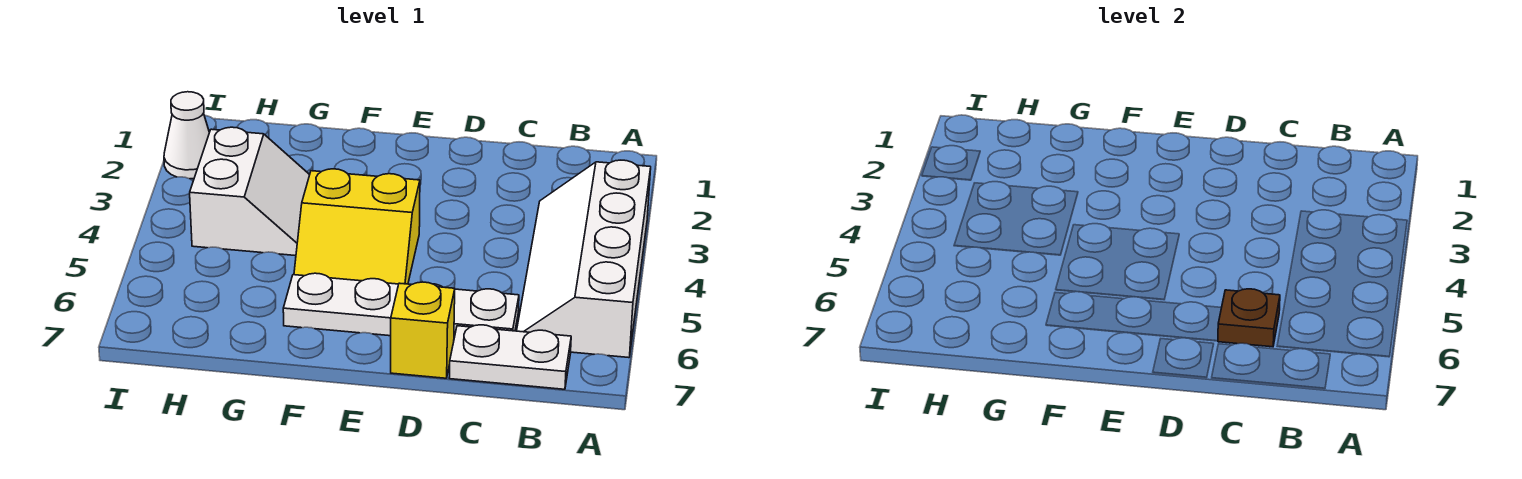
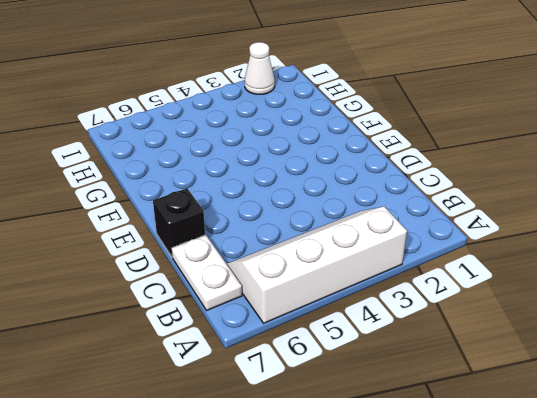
black brick D7 level 1 -> yellow brick D7 level 1
none -> white plate C6:F6 level 1
none -> yellow slope E4:F5 level 1 top 4

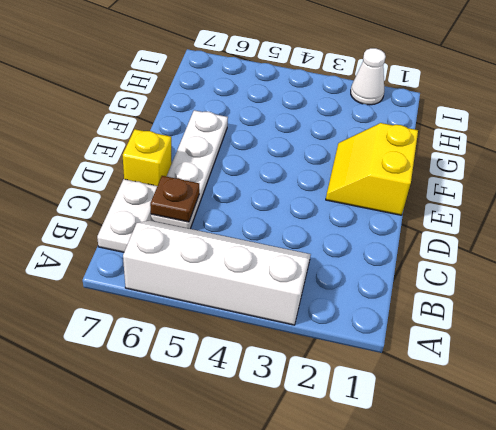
yellow slope E1:F2 level 1 top 1 -> yellow slope E4:F5 level 1 top 4
none -> white slope G3:H4 level 1 top H

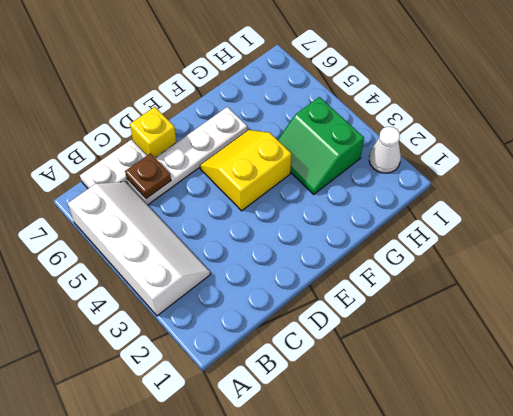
green slope G3:H4 level 1 top H -> white slope G3:H4 level 1 top H

